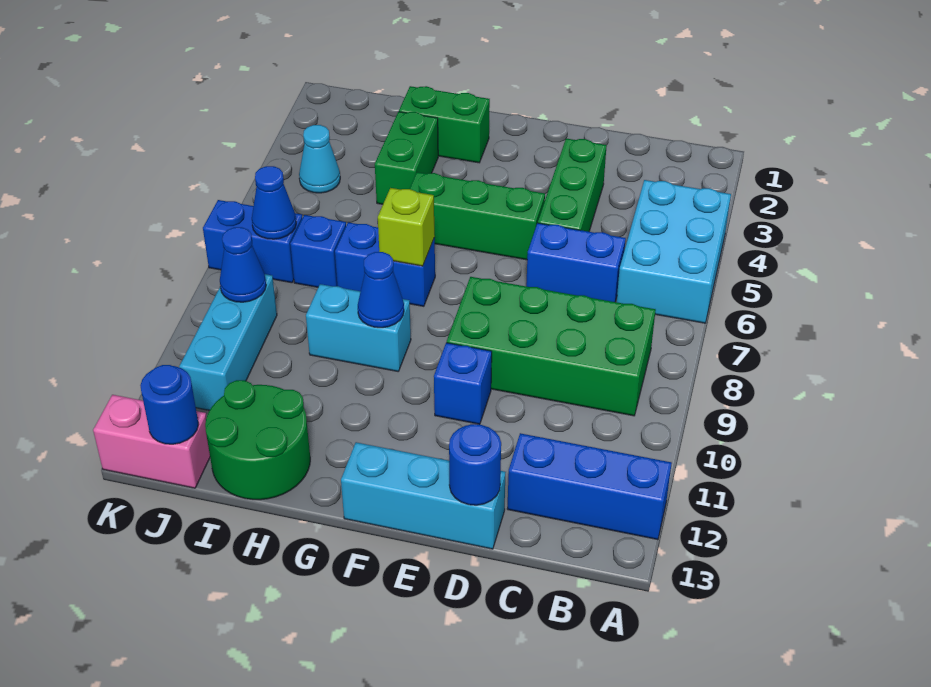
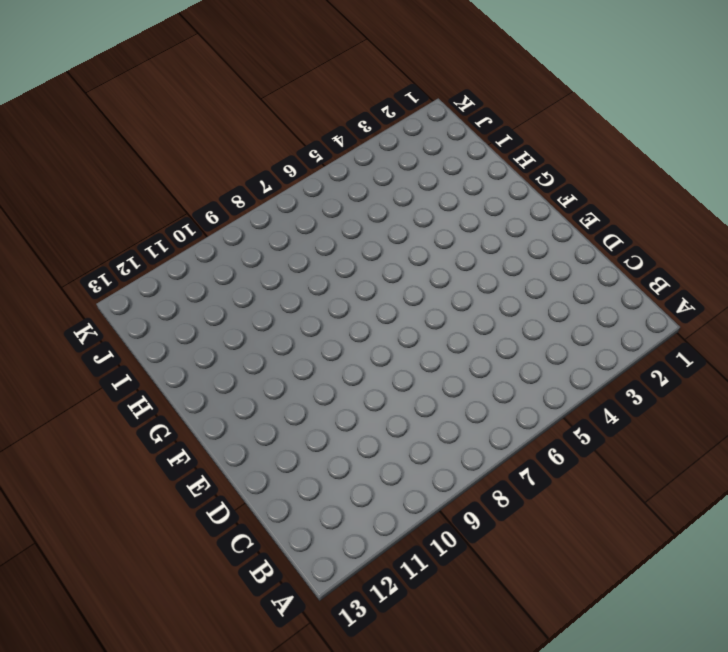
none -> cyan brick A4:B6 level 1
none -> blue brick A12:C12 level 1
none -> green brick B8:E9 level 1

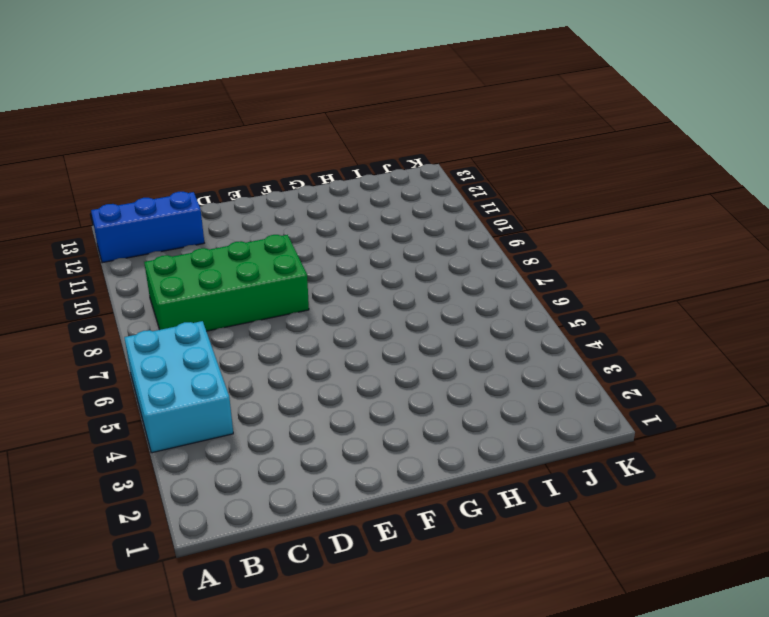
none -> blue brick C6:D6 level 1
none -> green brick D3:D5 level 1
none -> cyan brick D13:F13 level 1

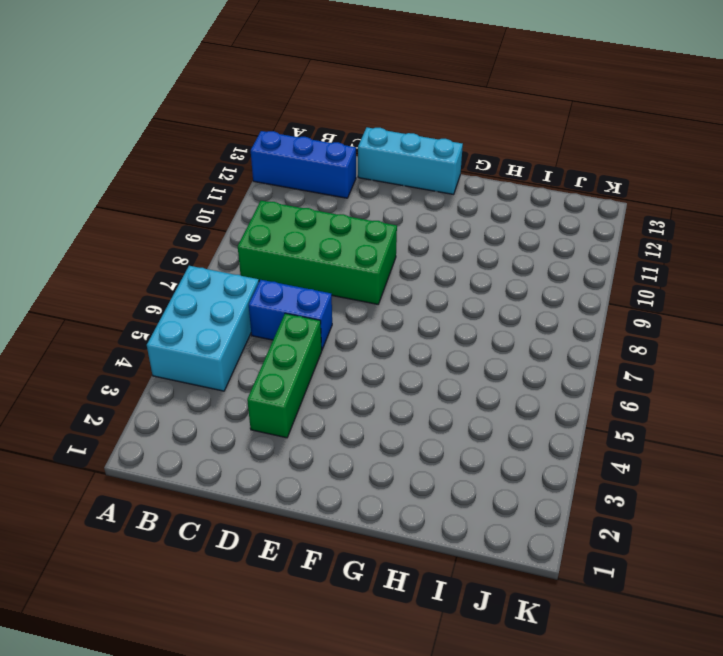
none -> green brick E5:G5 level 1
none -> blue brick E10 level 1
none -> green brick G2:H2 level 1

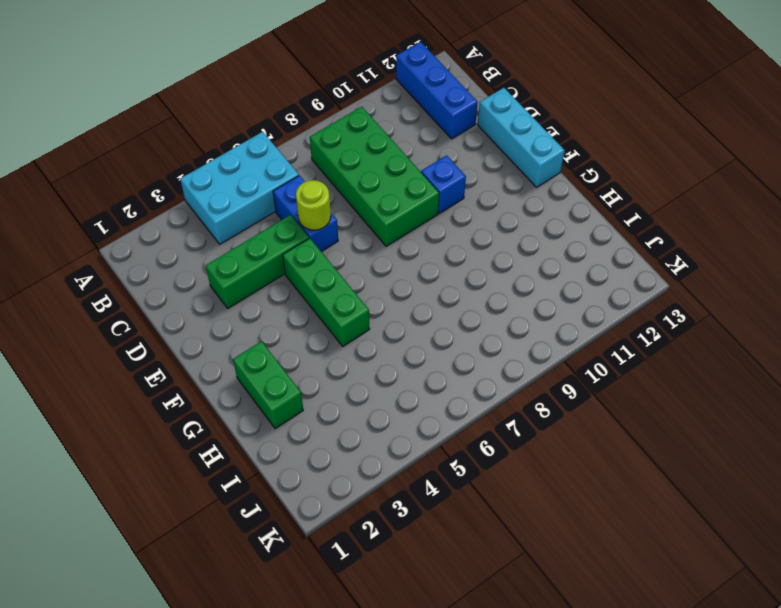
lime round brick D6 level 2 -> none
none -> blue brick G7:H7 level 1
none -> cyan brick G9:H9 level 1
none -> green brick H3:H4 level 1

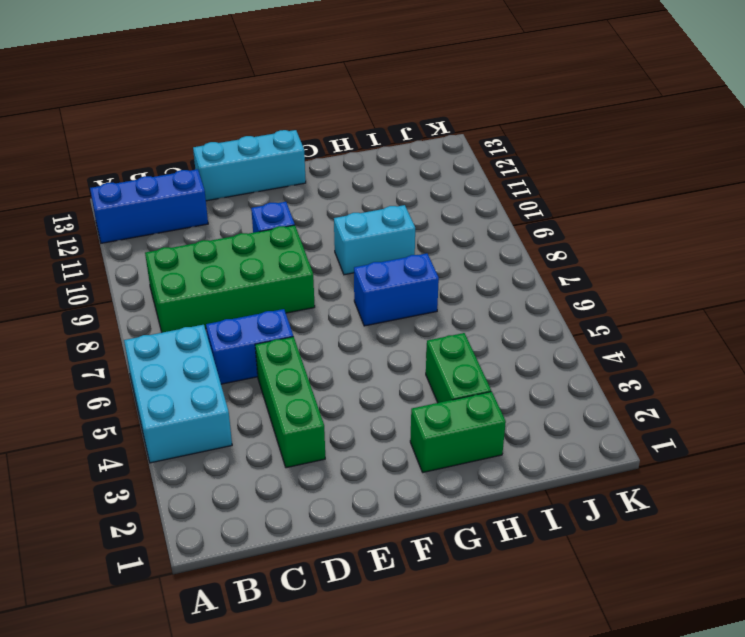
none -> green brick E5:G5 level 1
none -> green round brick H12:I13 level 1
none -> blue brick I7 level 1

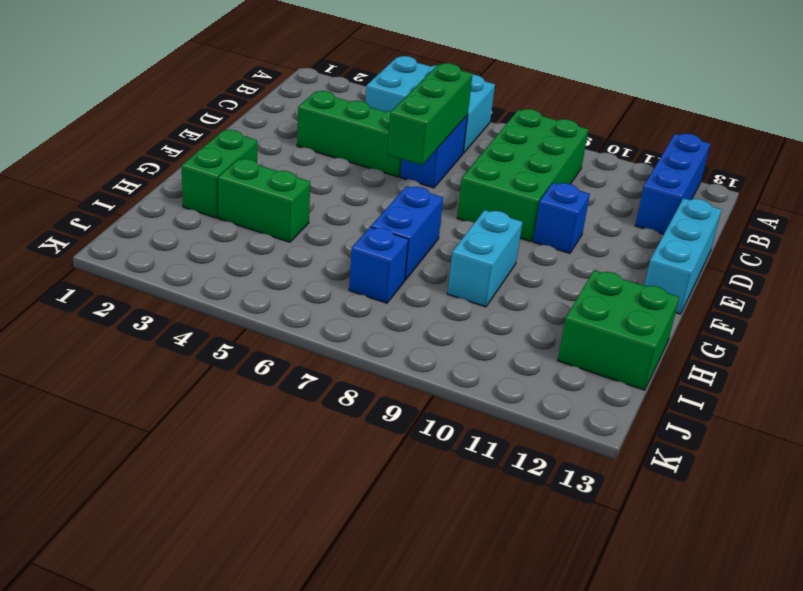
green brick C6:E6 level 2 -> green brick E5:G5 level 1
green brick H12:I13 level 1 -> green round brick H12:I13 level 1
none -> cyan cone J4 level 1
none -> blue brick J7:K7 level 1
none -> cyan brick J9:J11 level 1

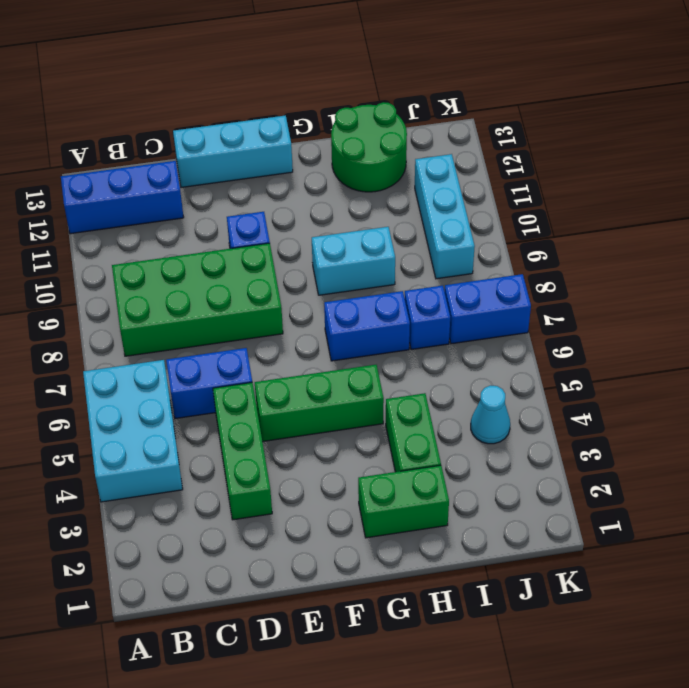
none -> pink brick J13:K13 level 1
none -> blue round brick D13 level 2
none -> lime brick G7 level 2

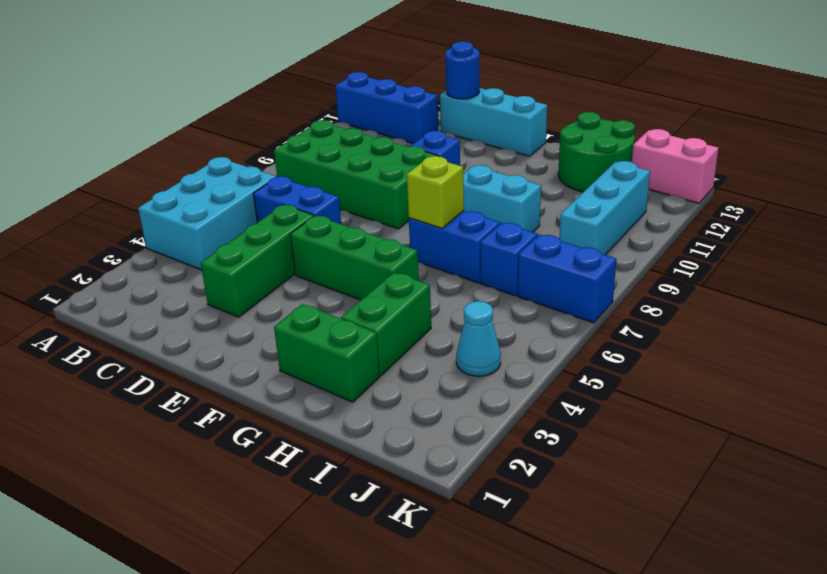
none -> blue cone G9 level 2
none -> blue cone J7 level 2
none -> blue cone J9 level 2

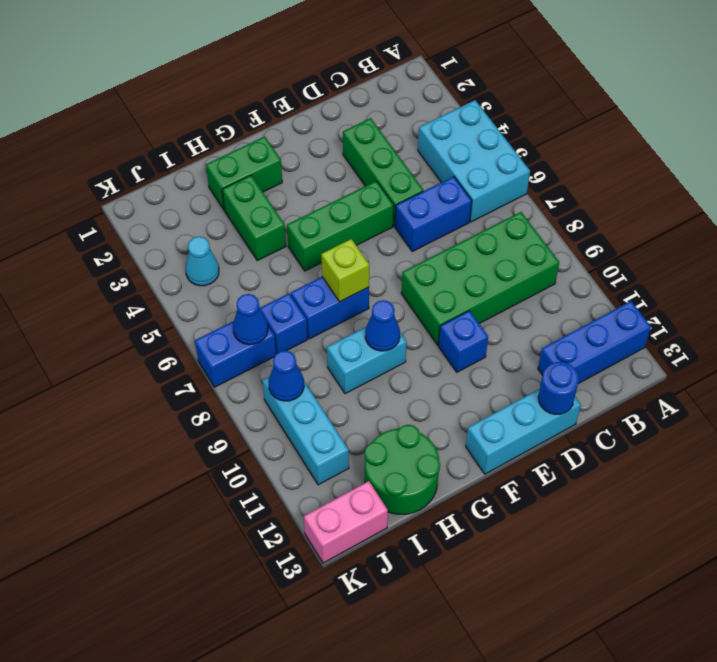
none -> blue round brick J13 level 2

